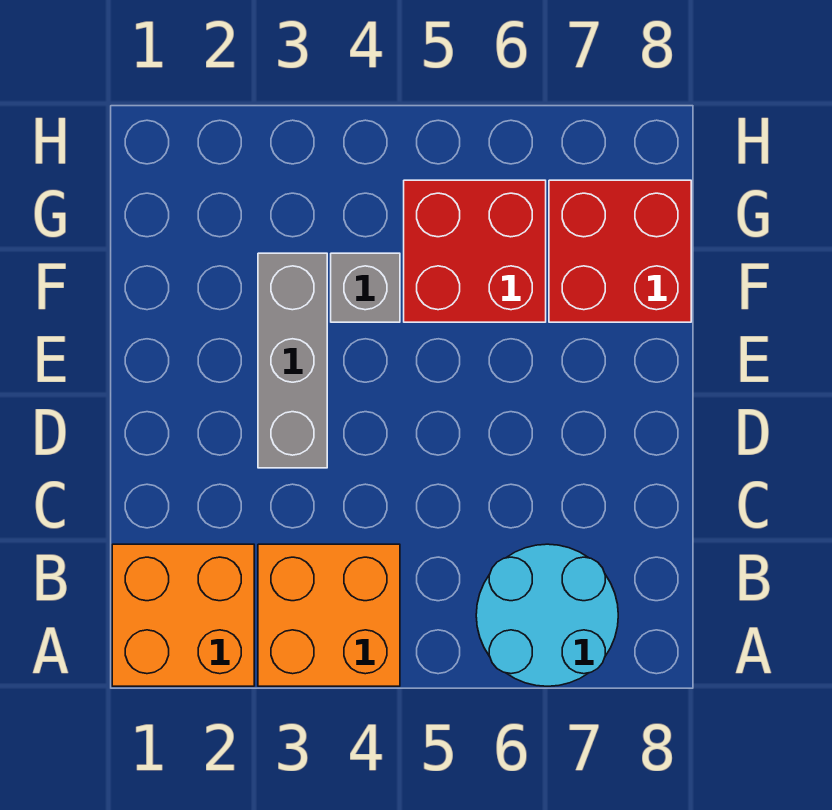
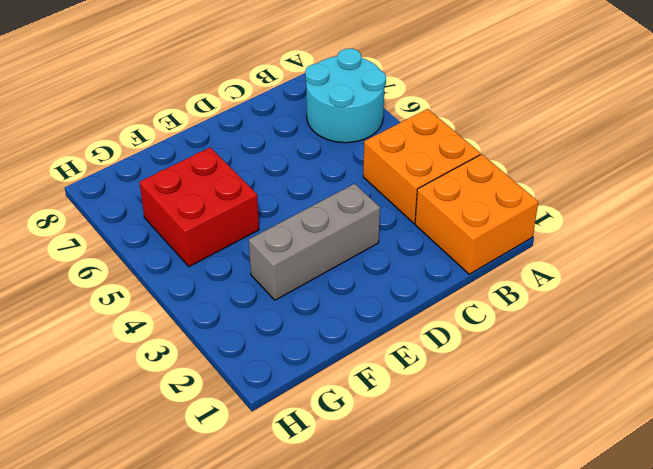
none -> grey brick F4 level 1
none -> red brick F7:G8 level 1

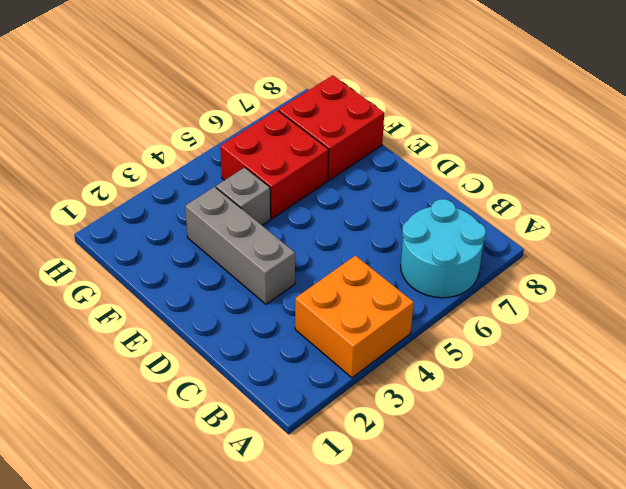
none -> orange brick A1:B2 level 1

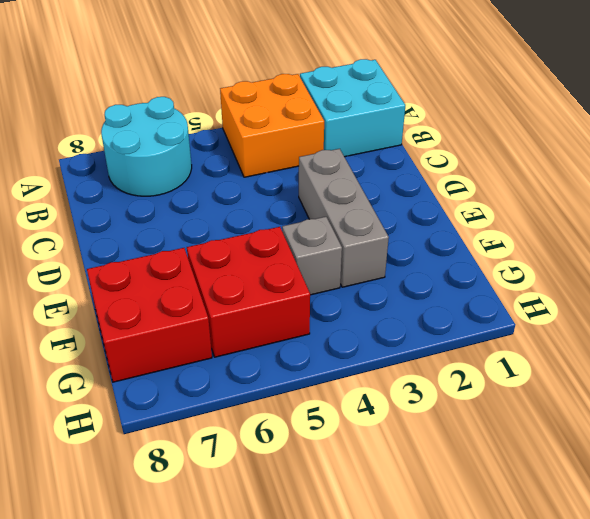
cyan brick A1:B2 level 1 -> orange brick A1:B2 level 1

